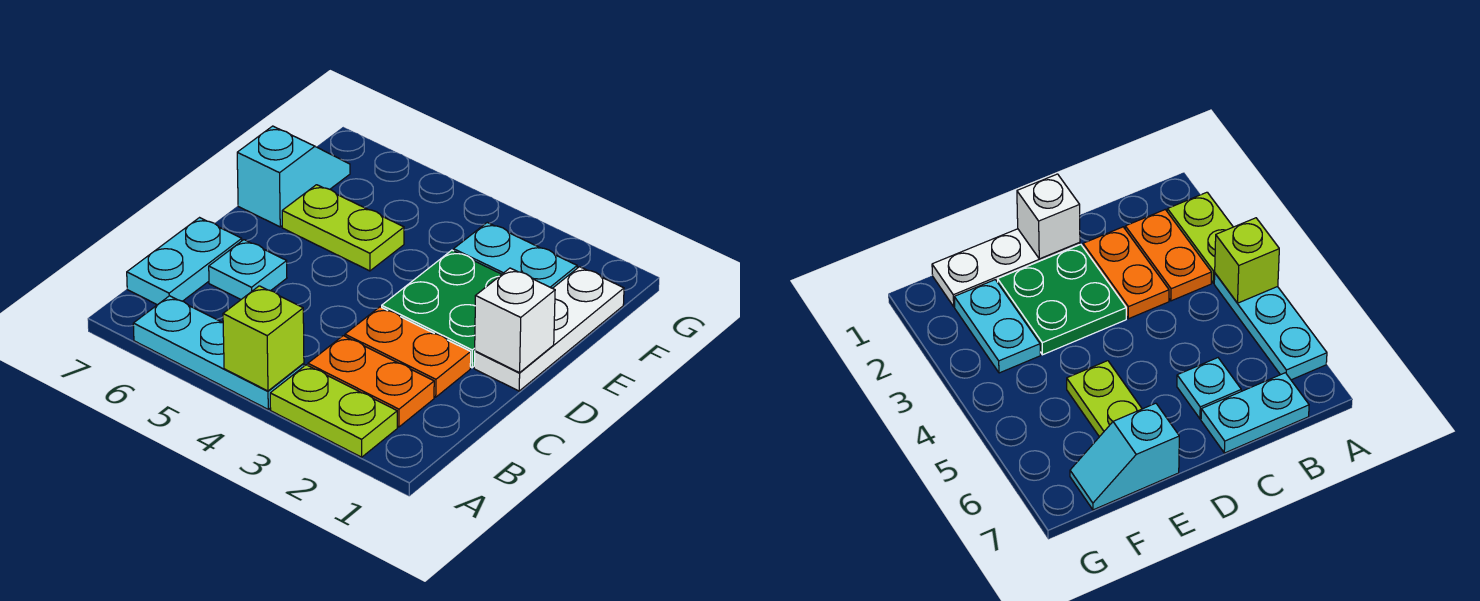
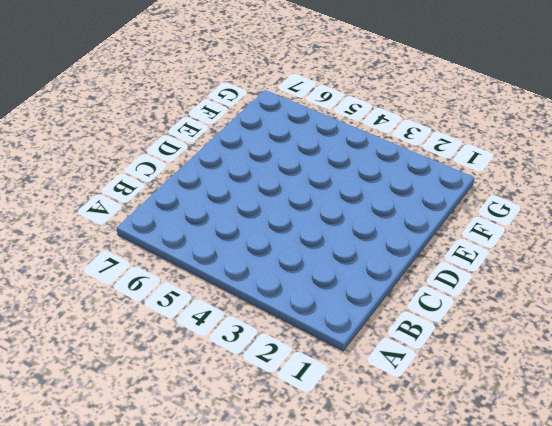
none -> lime plate A2:A3 level 1
none -> cyan plate A4:A6 level 1
none -> orange plate B2:B3 level 1

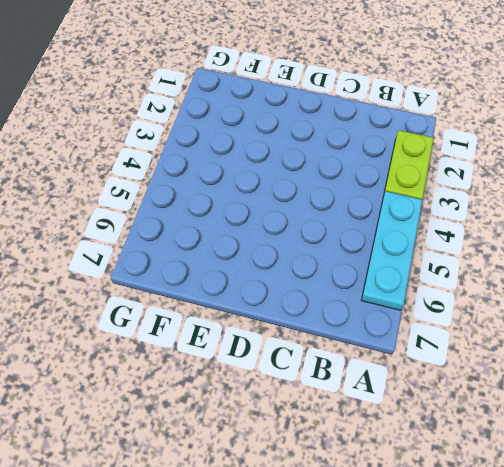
none -> orange plate B2:B3 level 1
none -> cyan plate B7:C7 level 1
none -> orange plate C2:C3 level 1

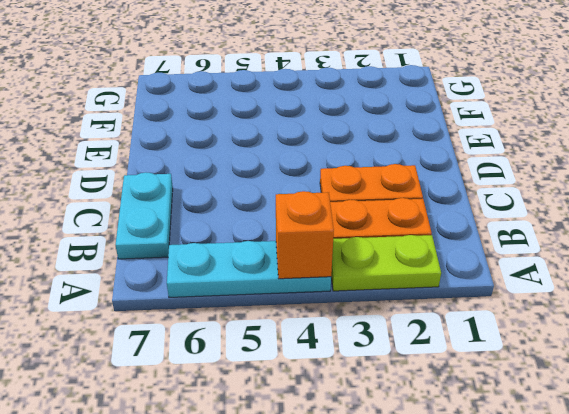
orange brick A4 level 2 -> lime brick A4 level 2
none -> cyan plate C6 level 1
none -> white plate D1:F1 level 1
none -> green plate D2:E3 level 1

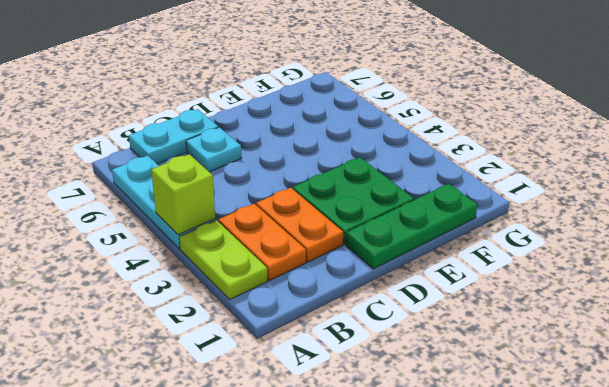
green plate D1:F1 level 1 -> white plate D1:F1 level 1
none -> lime plate E5:E6 level 1
none -> cyan slope E7:F7 level 1 top E
none -> cyan plate F2:F3 level 1

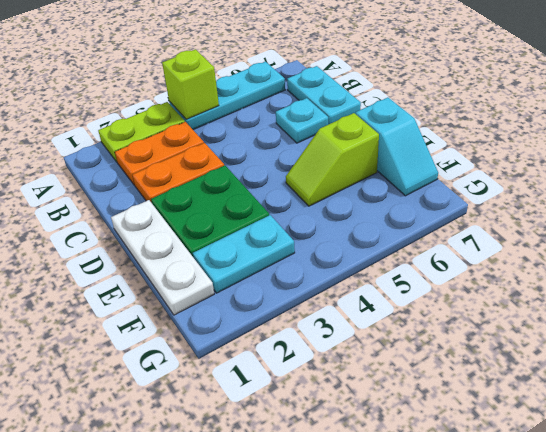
lime slope E5:E6 level 1 top 6 -> lime plate E5:E6 level 1
none -> white brick D1 level 2

